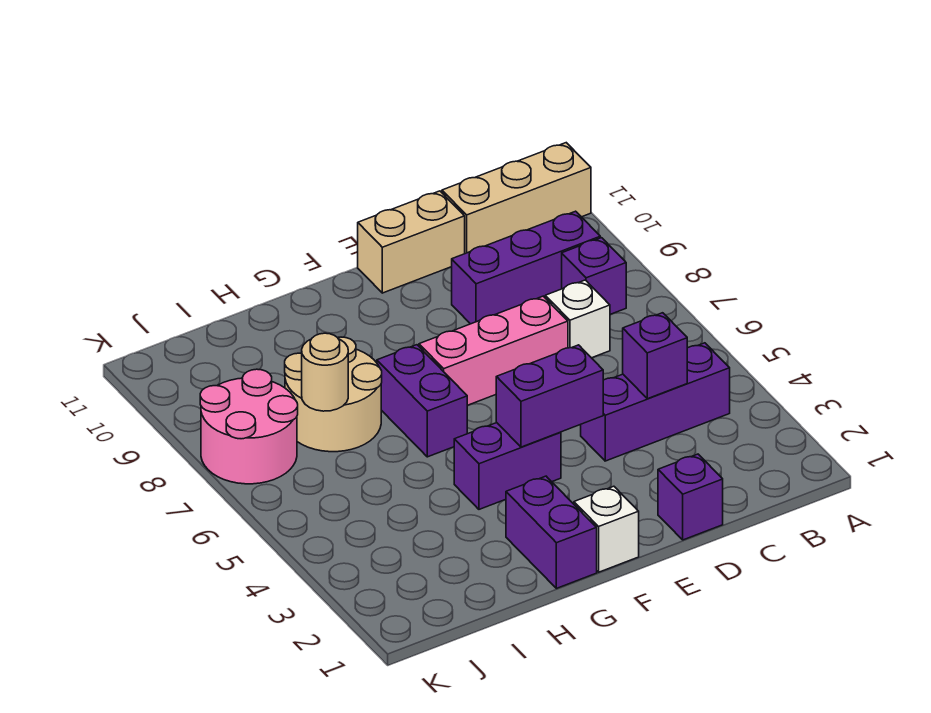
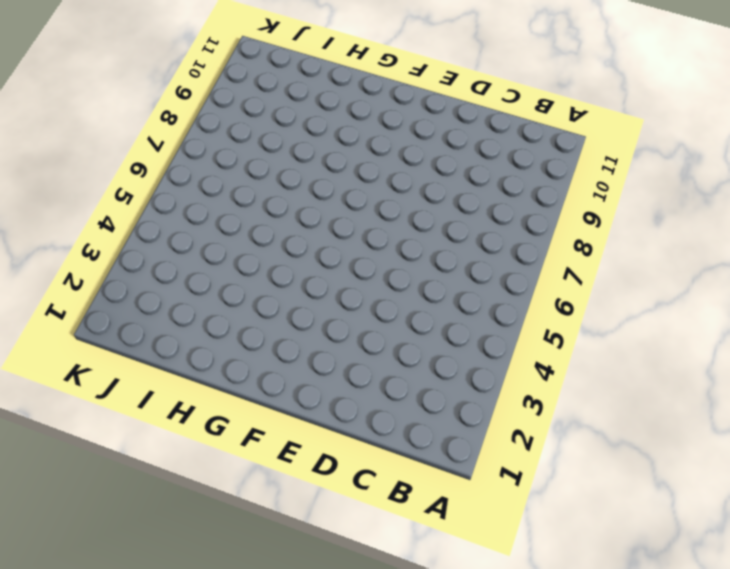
none -> tan brick A11:C11 level 1
none -> purple brick B4:D4 level 1
none -> purple brick B8 level 1

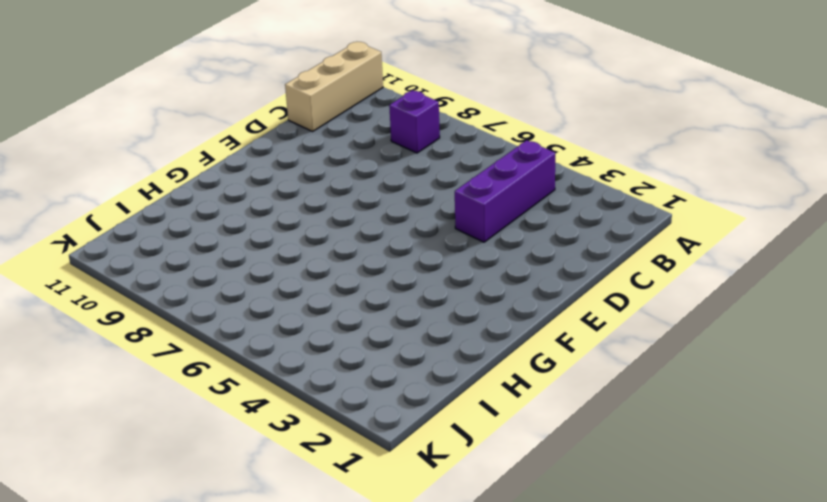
none -> purple brick B9:D9 level 1
none -> white brick C7 level 1
none -> purple brick D1 level 1

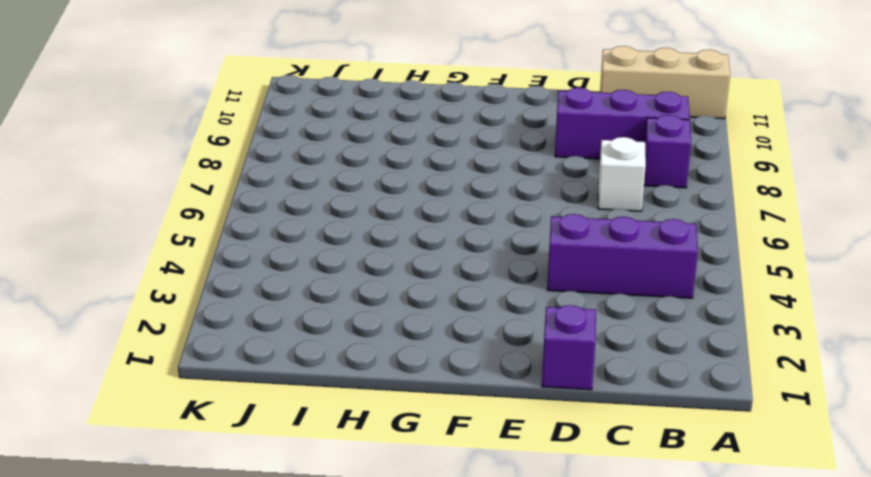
none -> pink brick D7:F7 level 1
none -> tan brick D11:E11 level 1
none -> white brick F1 level 1

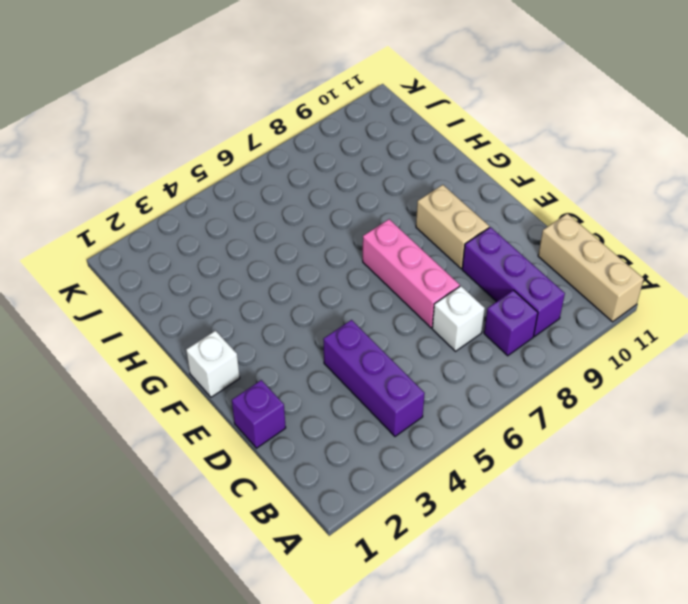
tan brick E9:F9 level 1 -> tan brick D11:E11 level 1
none -> purple brick F4:G4 level 1
none -> purple brick G1:G2 level 1
none -> purple brick G6:G7 level 1

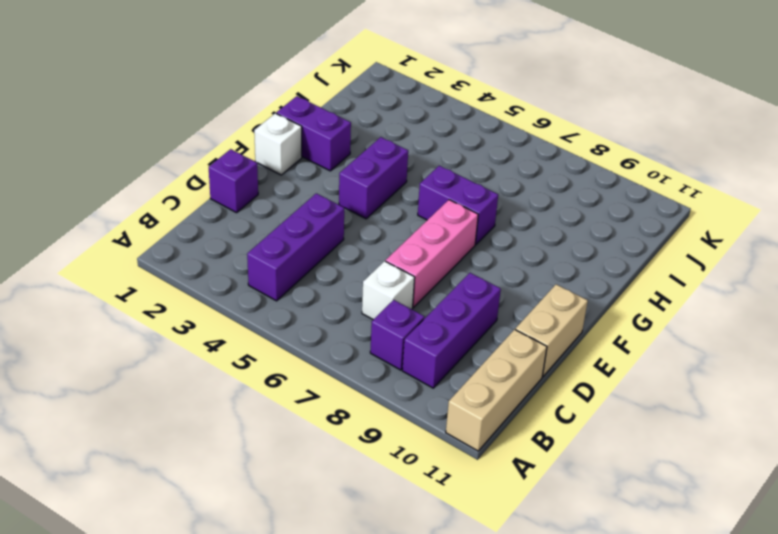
none -> tan round brick H7:I8 level 1
none -> pink round brick J7:K8 level 1
none -> purple brick C4 level 2

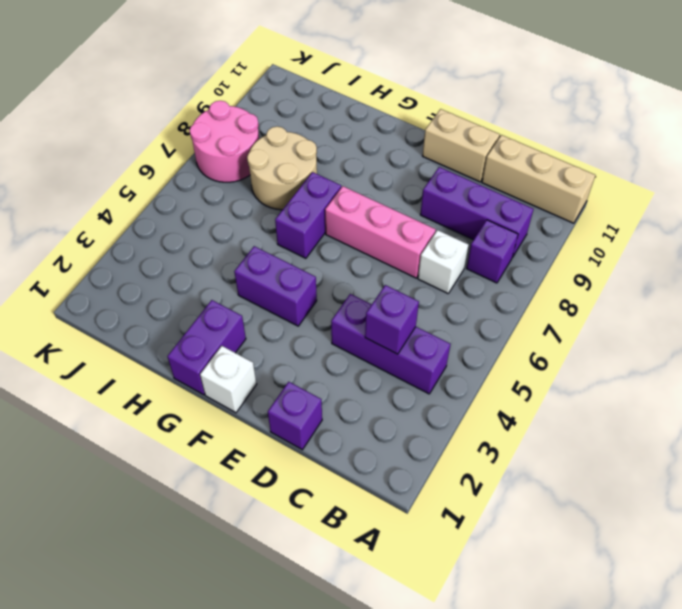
none -> purple brick E4:F4 level 2
none -> tan round brick I7 level 2

